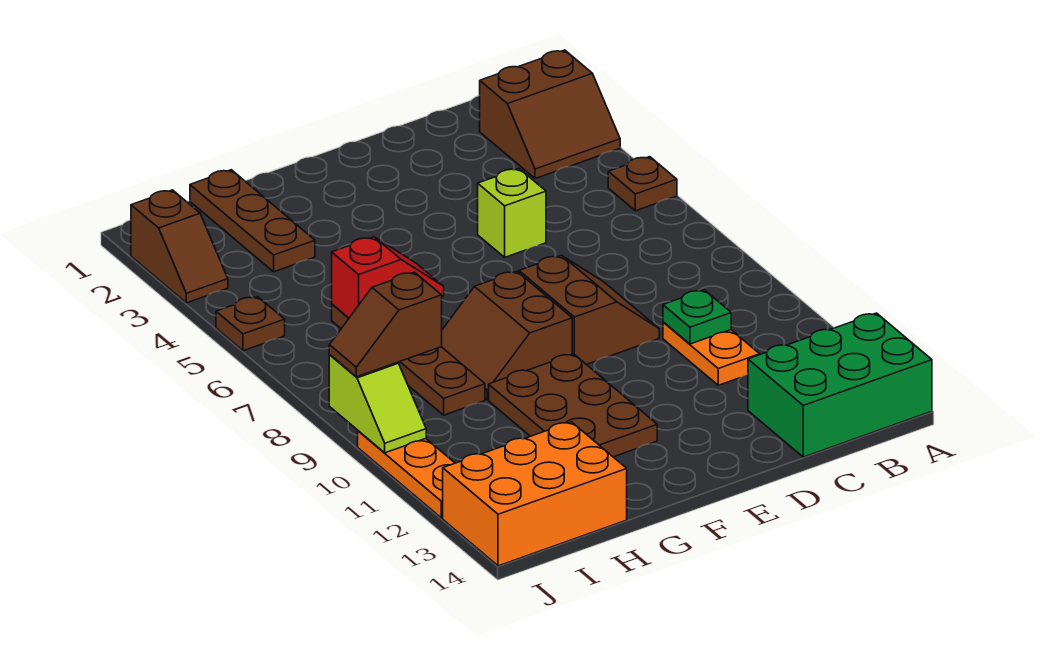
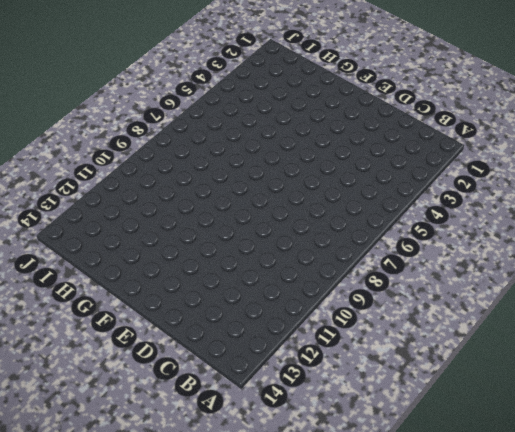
none -> brown slope A2:B3 level 1 top 2
none -> brown plate A5 level 1
none -> green brick A13:C14 level 1

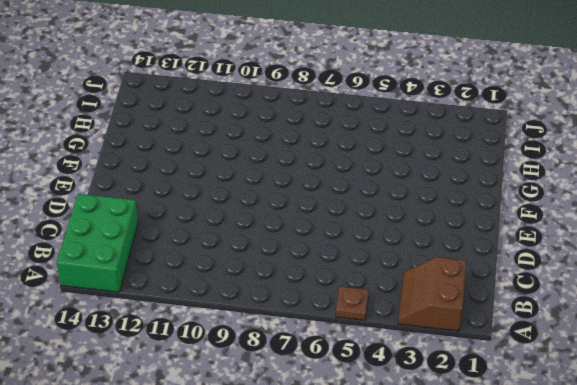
none -> orange plate C10:C11 level 1
none -> lime brick D5 level 1
none -> brown slope D8:E9 level 1 top E

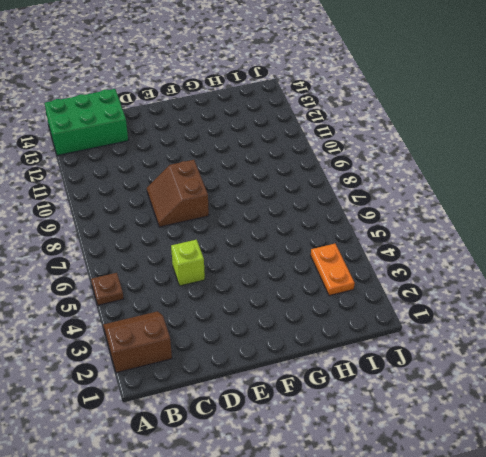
orange plate I3:I4 level 1 -> orange plate C10:C11 level 1
none -> brown slope F8:G9 level 1 top F
none -> brown plate F10:G12 level 1
none -> brown plate H1:H3 level 1

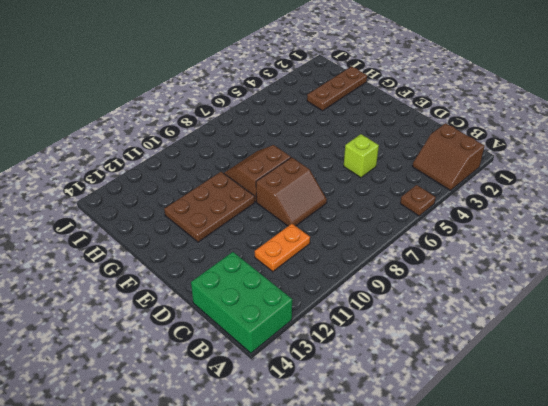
none -> brown plate H6:H9 level 1
none -> orange brick H13:J14 level 1
none -> brown slope J2:J3 level 1 top 2

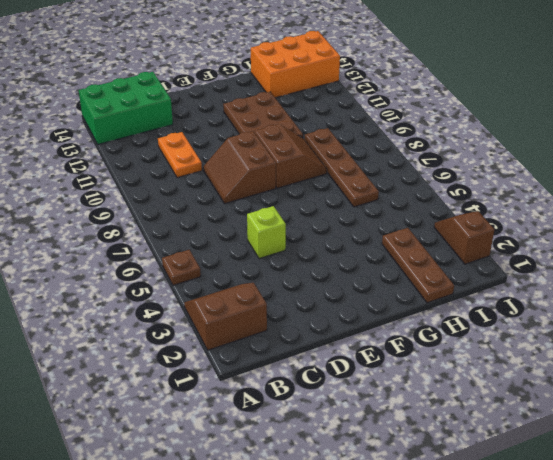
none -> brown plate J5 level 1
none -> orange plate J10:J12 level 1
none -> green plate C10 level 2

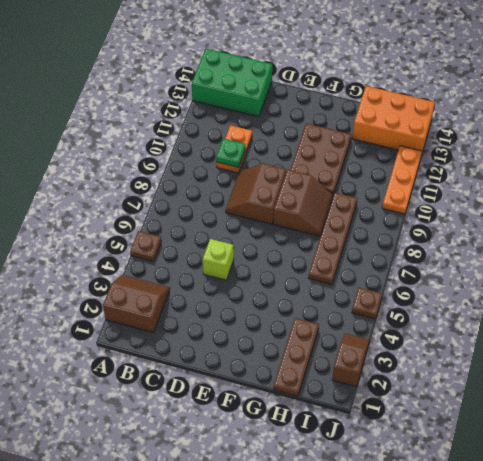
none -> red slope G6:H6 level 2 top H
none -> lime slope J9:J10 level 2 top 9
none -> brown slope I9:J9 level 3 top I

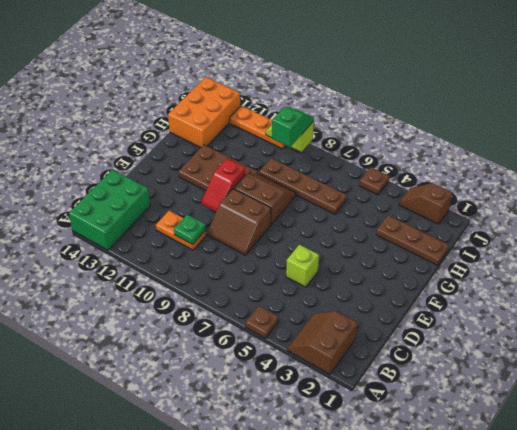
red slope E10:F10 level 2 top F -> red slope G6:H6 level 2 top H
green slope I9:J9 level 3 top I -> brown slope I9:J9 level 3 top I

